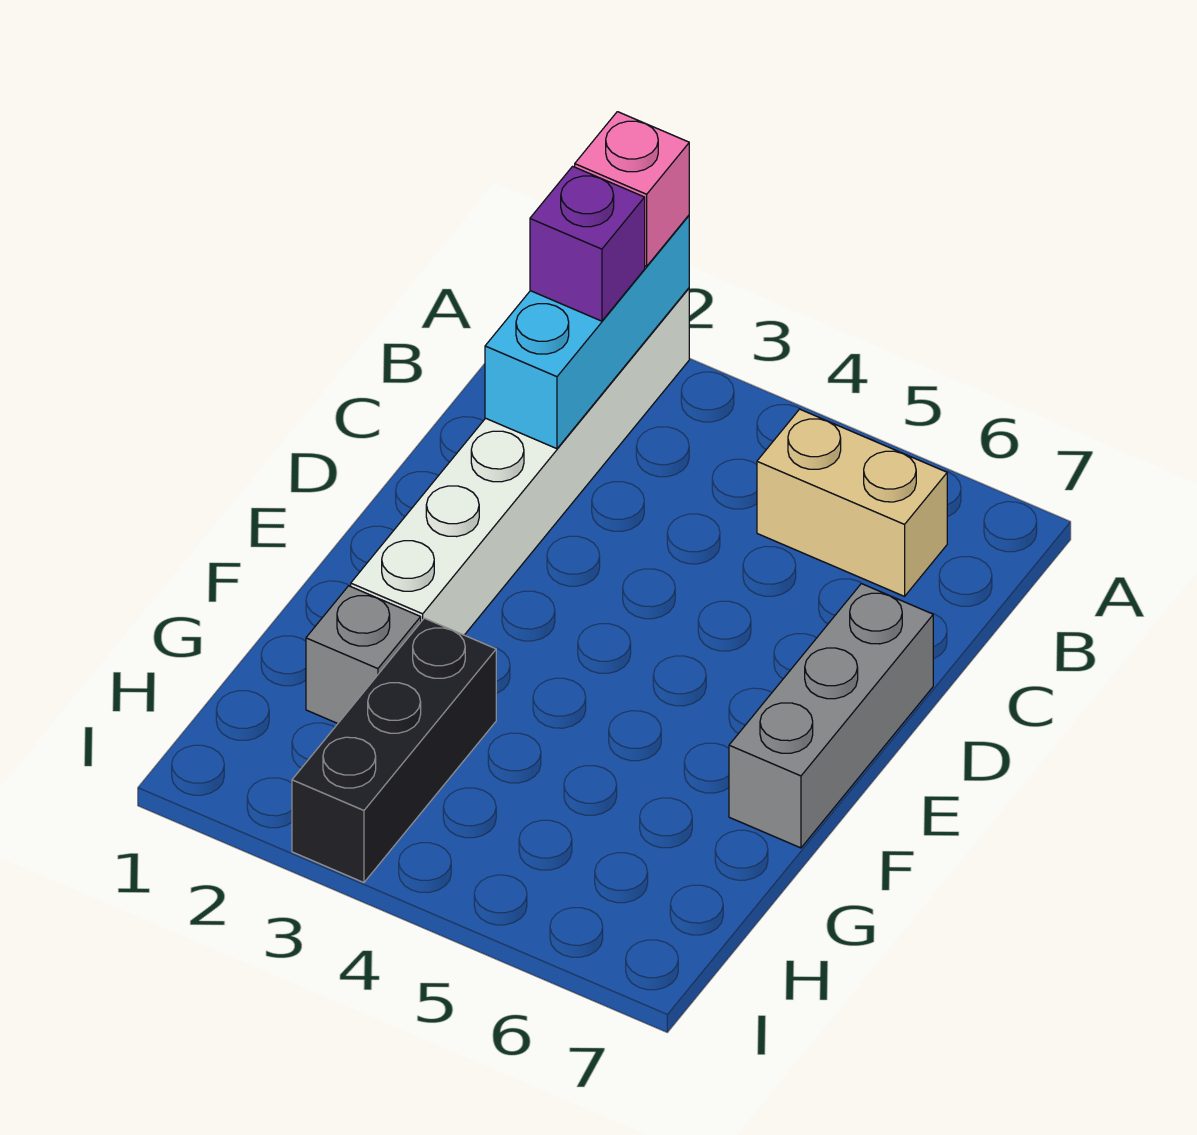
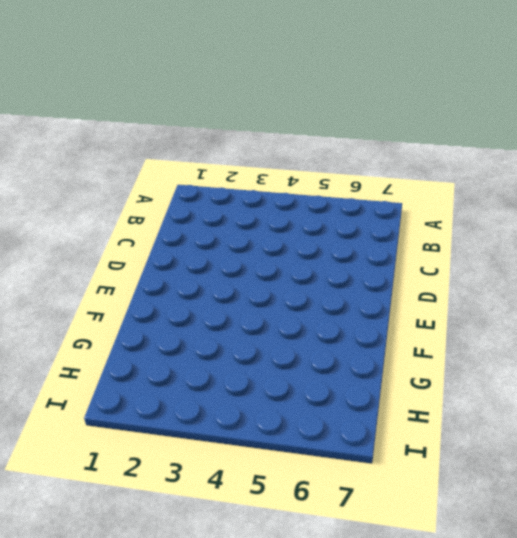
none -> white brick A2:F2 level 1
none -> tan brick B5:B6 level 1

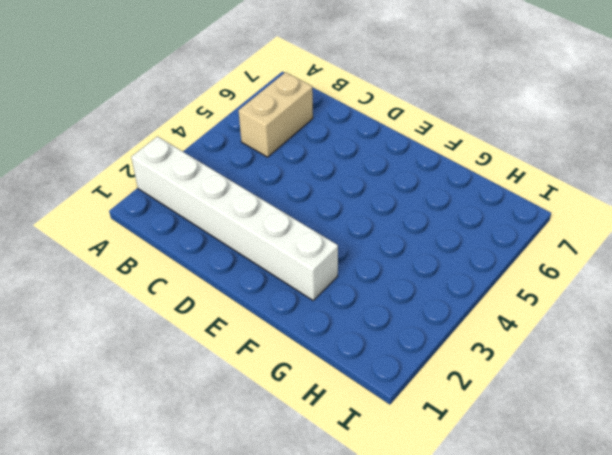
none -> grey brick D7:F7 level 1
none -> grey brick G2 level 1

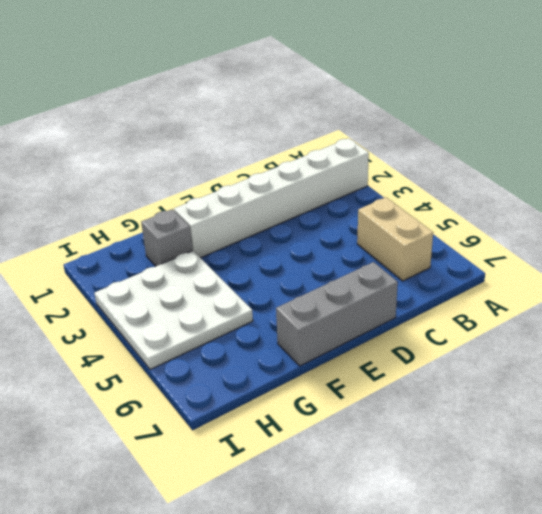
white plate G3:I5 level 1 -> black brick G3:I3 level 1
none -> cyan brick A2:C2 level 2
none -> pink brick A2 level 3

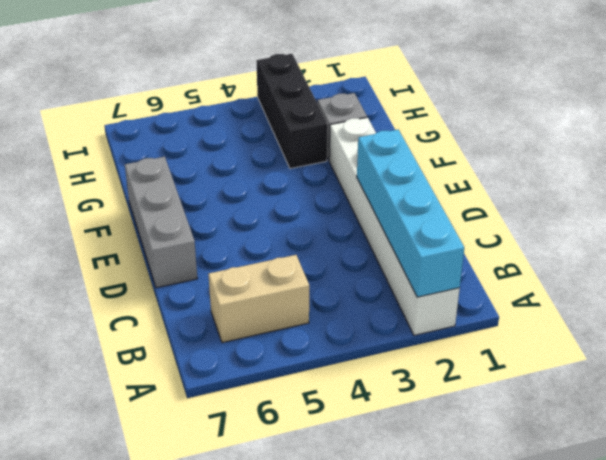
cyan brick A2:D2 level 2 -> cyan brick A2:C2 level 2
none -> pink brick A2 level 3
none -> purple brick B2 level 3

